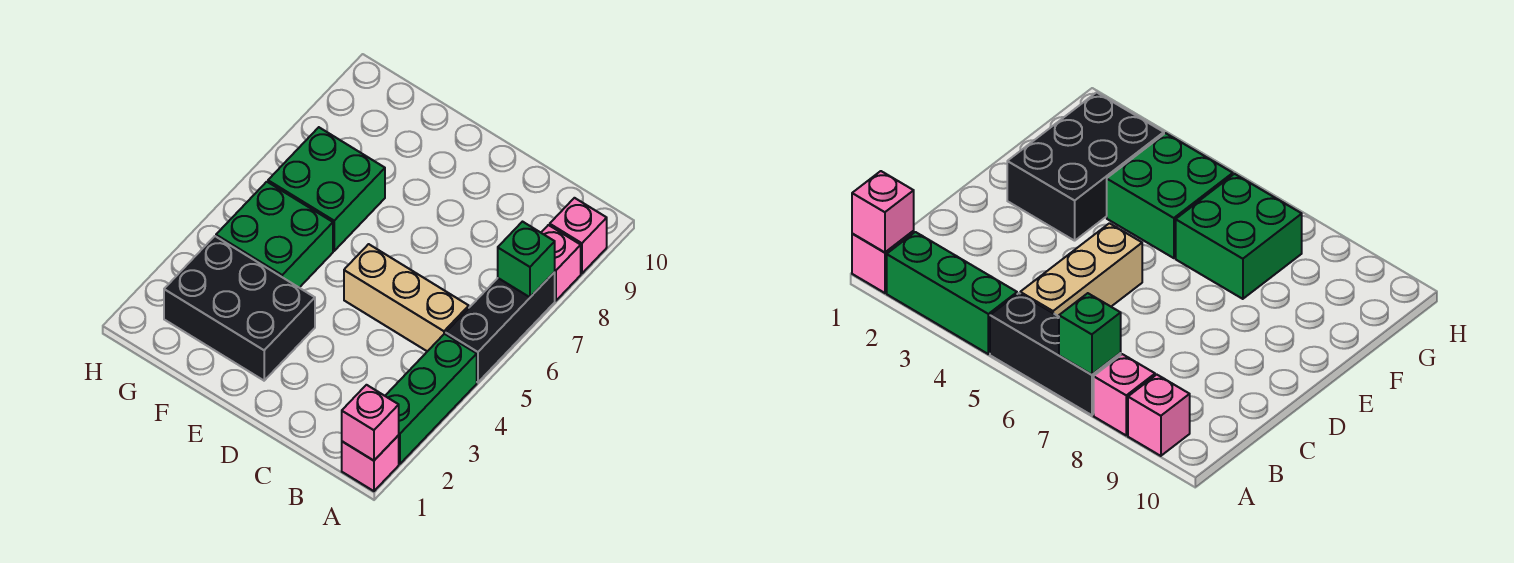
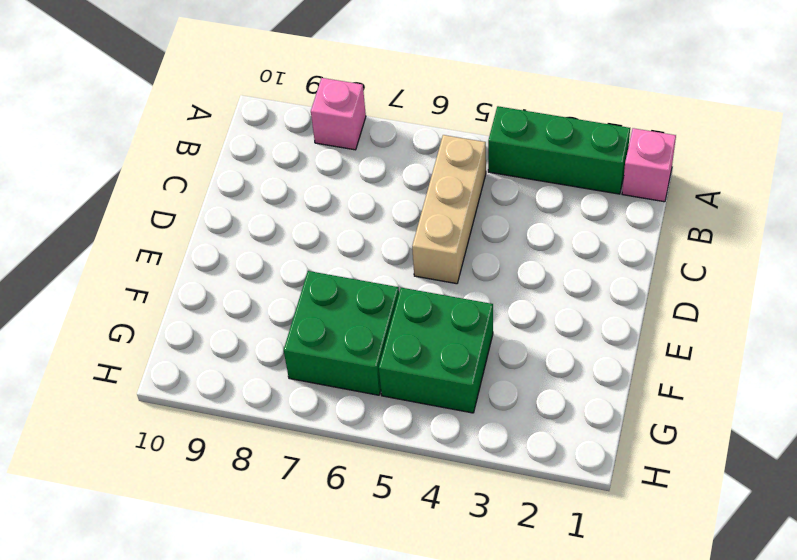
none -> black brick A5:A7 level 1
none -> pink brick A9 level 1

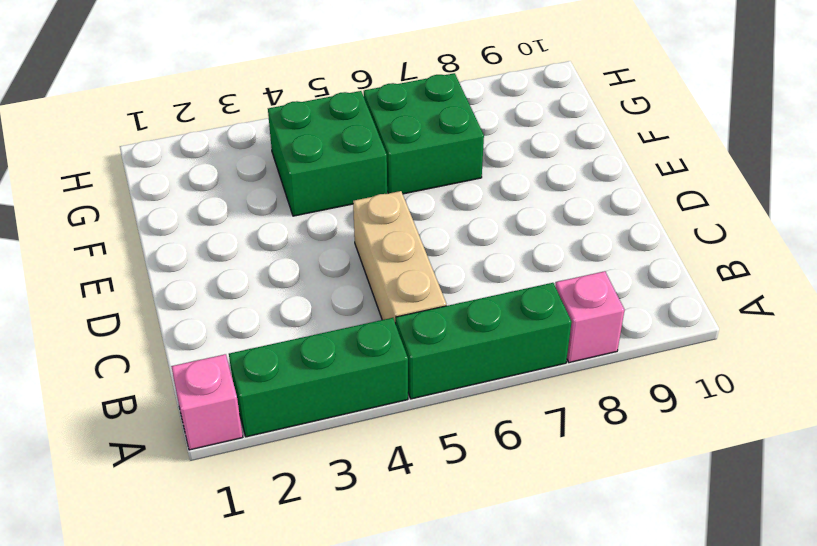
green brick A5:A7 level 1 -> black brick A5:A7 level 1
none -> pink brick A9 level 1
none -> black brick E2:G3 level 1

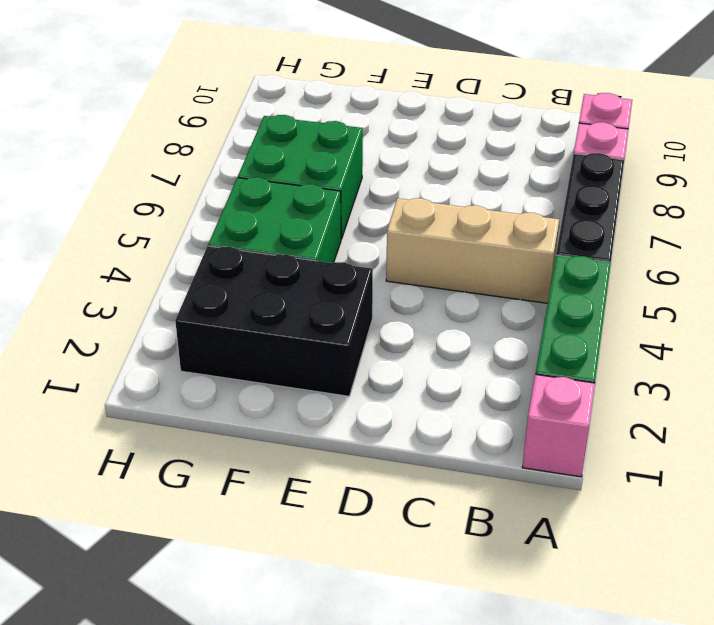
none -> pink brick A1 level 2
none -> green brick A7 level 2

